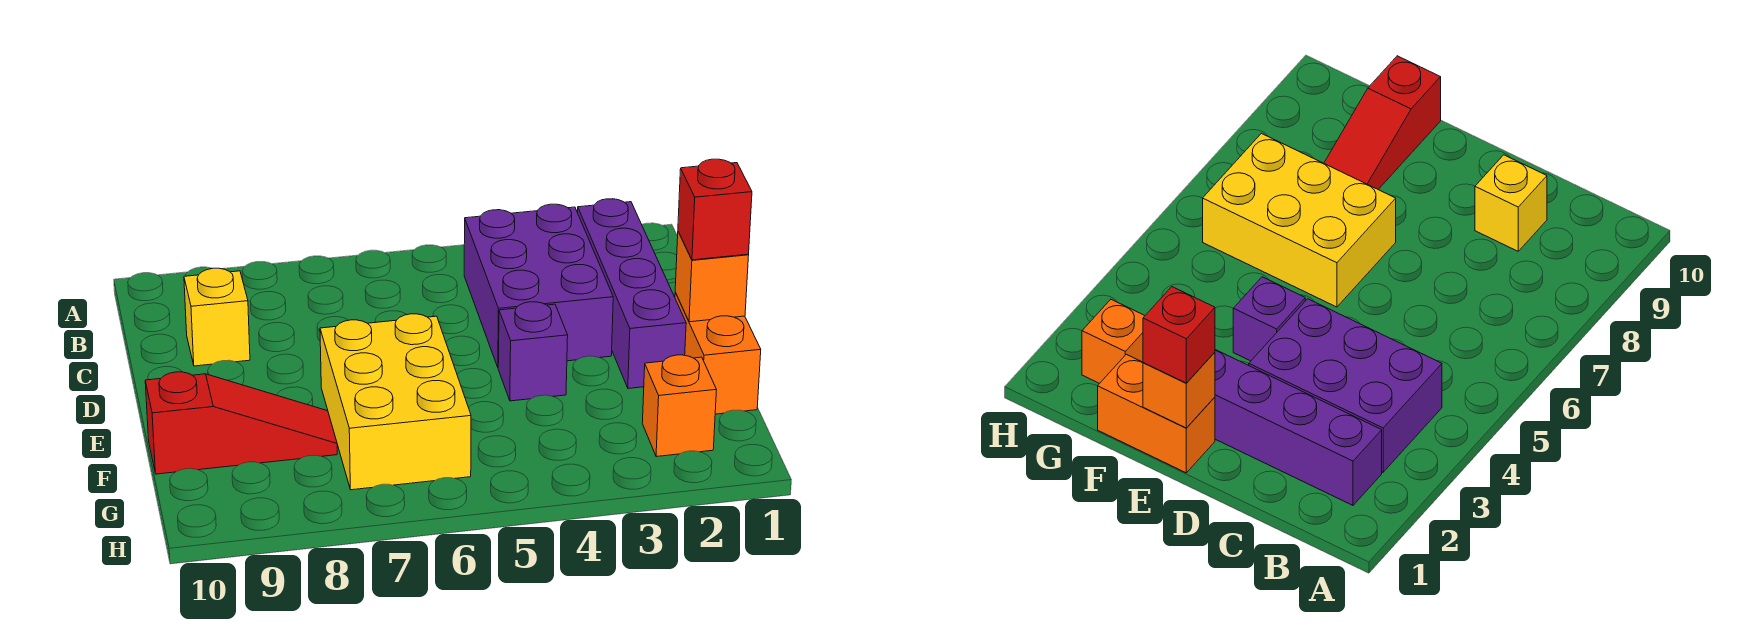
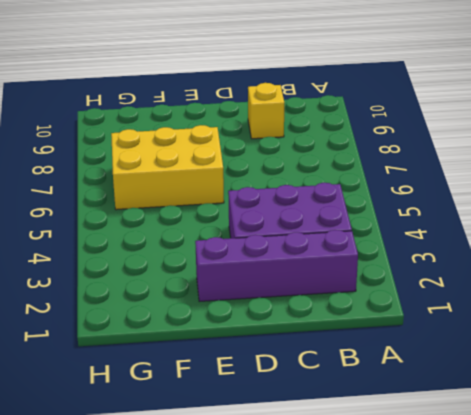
none -> orange brick E1:F1 level 1
none -> purple brick E4 level 1

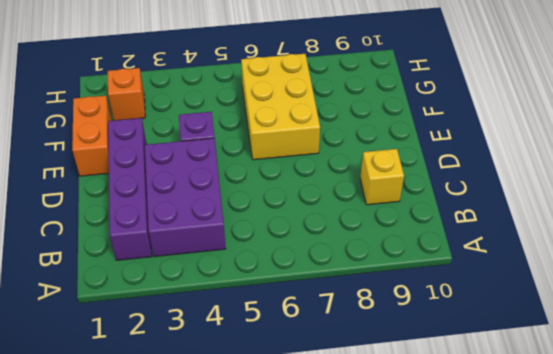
none -> red slope F8:F10 level 1 top 10
none -> orange brick E1 level 2

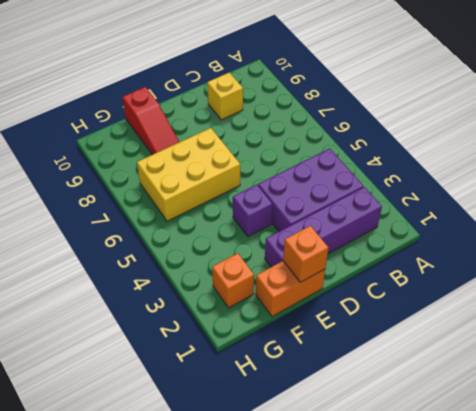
none -> red brick E1 level 3

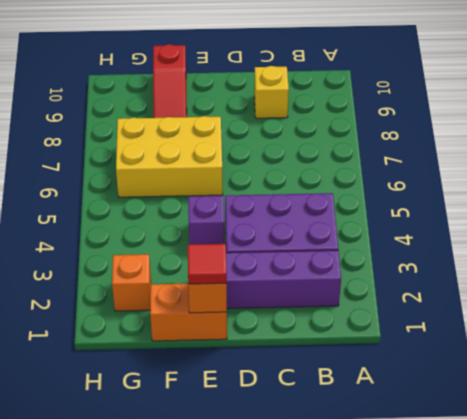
red tile E1 level 3 -> red brick E1 level 3

